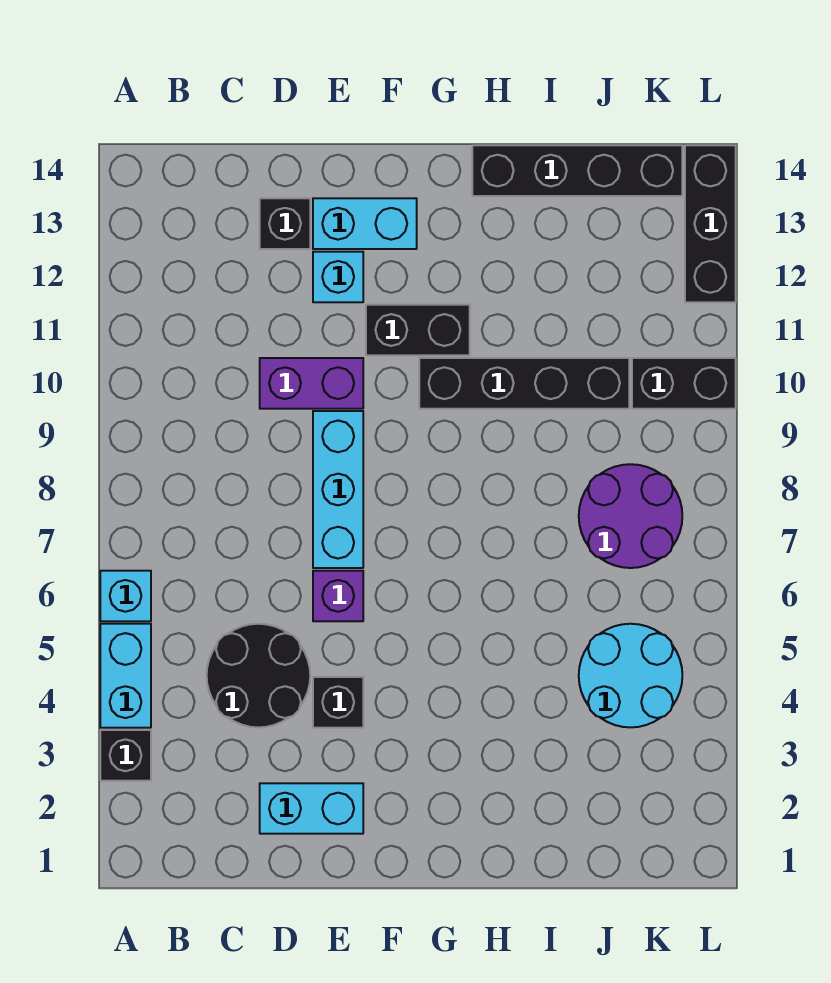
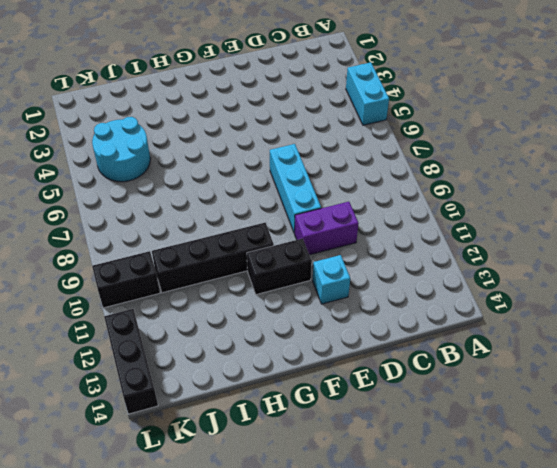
none -> black brick A3 level 1
none -> cyan brick A6 level 1
none -> black round brick C4:D5 level 1

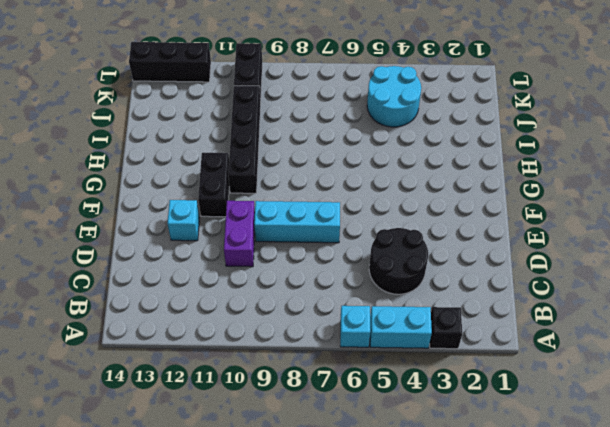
none -> cyan brick D2:E2 level 1
none -> black brick D13 level 1
none -> black brick E4 level 1

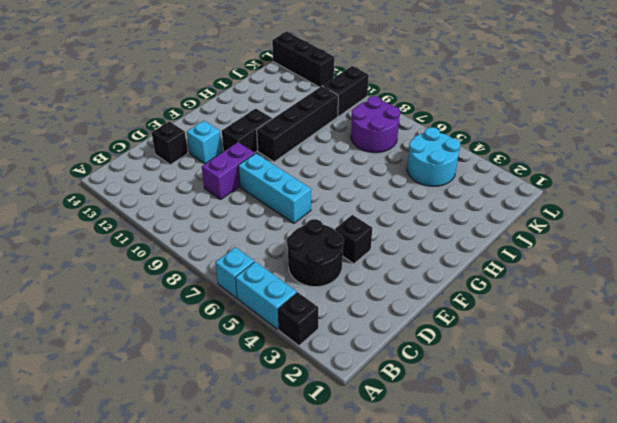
none -> cyan brick D2:E2 level 1
none -> purple brick E6 level 1
none -> cyan brick E13:F13 level 1

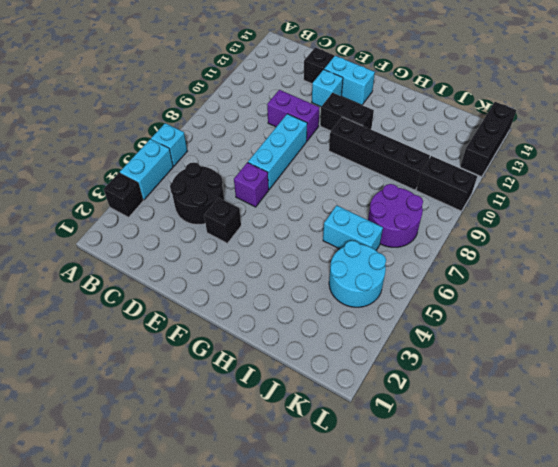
cyan brick I6:J6 level 1 -> cyan brick D2:E2 level 1
none -> black brick H14:K14 level 1

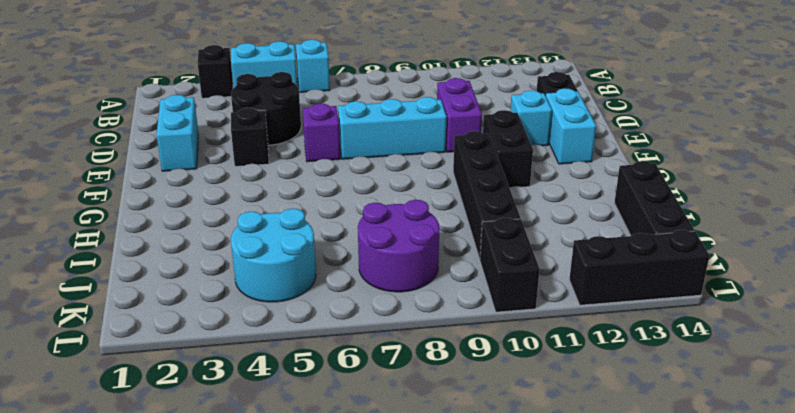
black brick I14:K14 level 1 -> black brick H14:K14 level 1

